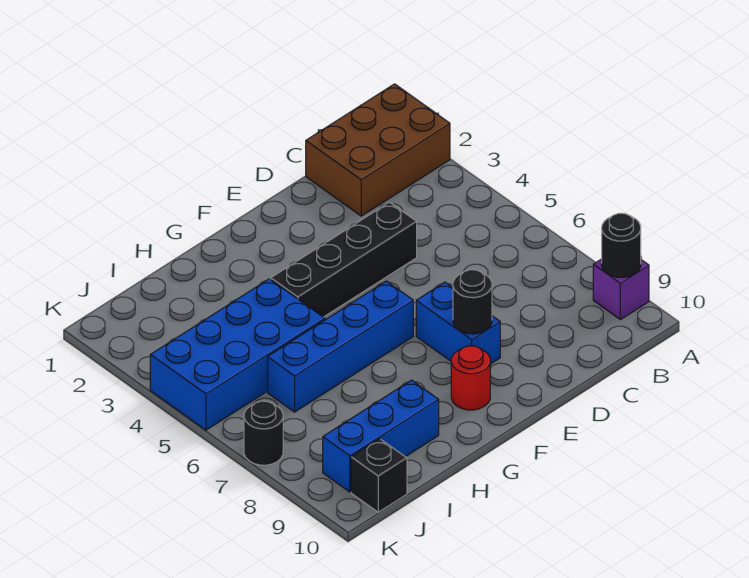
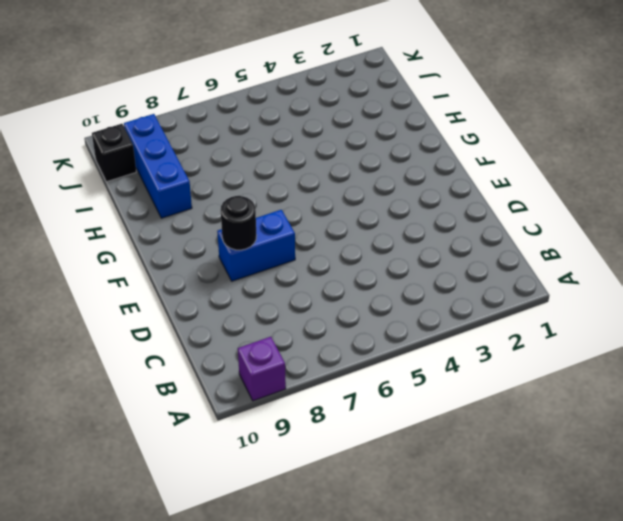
none -> brown brick A1:C2 level 1
none -> black brick D4:G4 level 1
none -> blue brick F6:I6 level 1

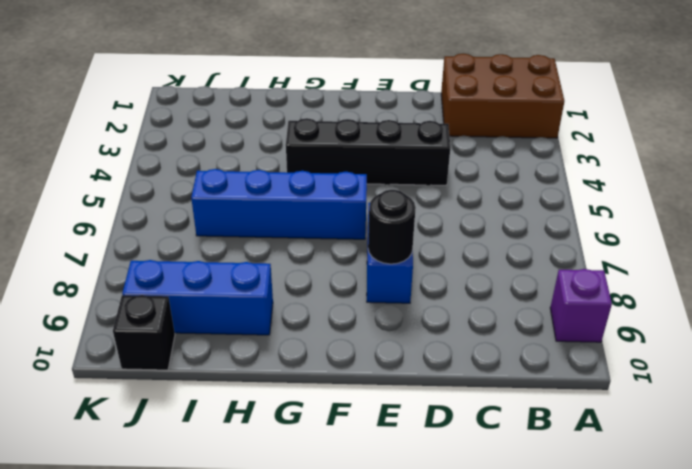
none -> red round brick F9 level 1
none -> blue brick H4:K5 level 1
none -> black round brick K7 level 1

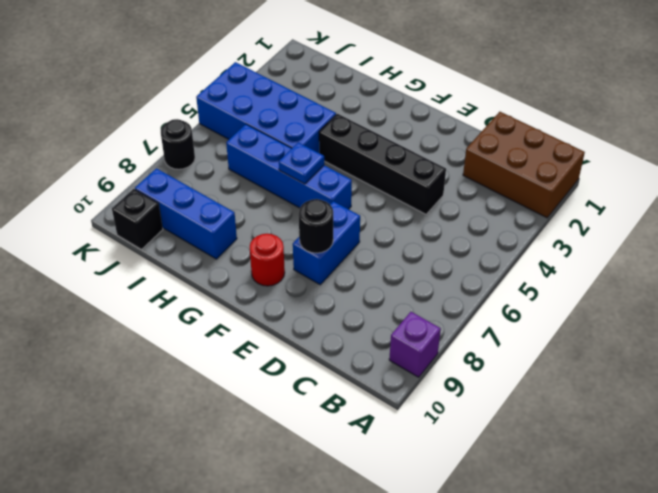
blue plate G6 level 2 -> none
none -> black round brick A9 level 2

